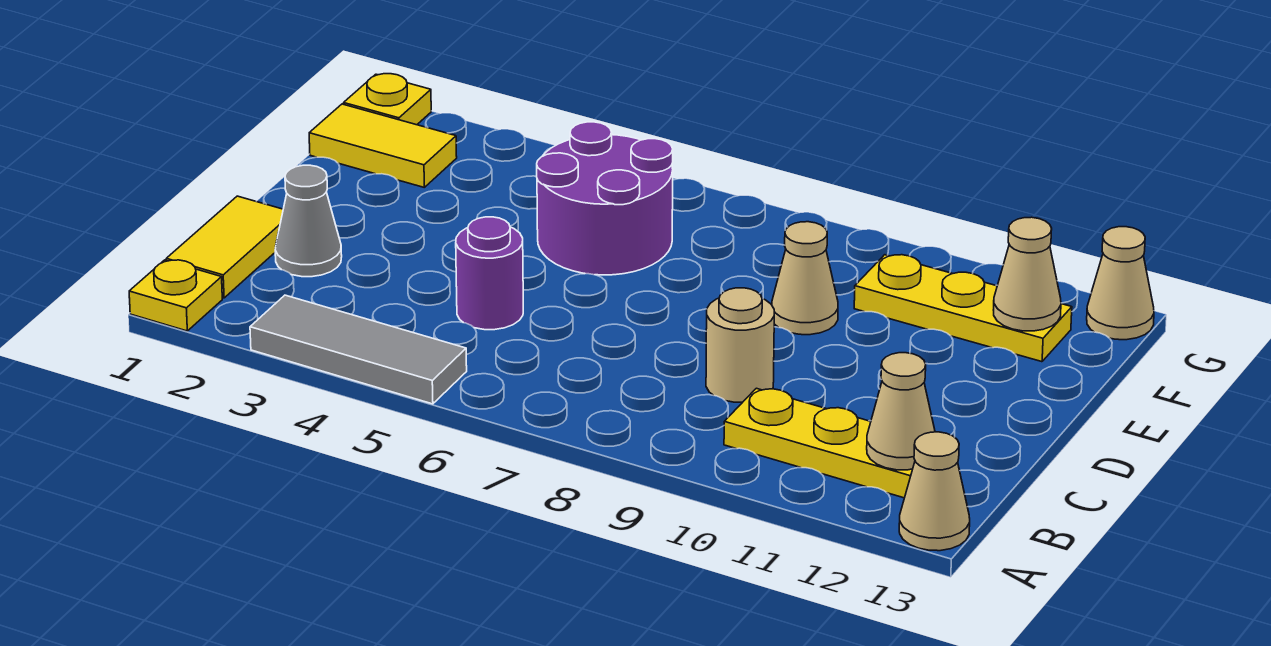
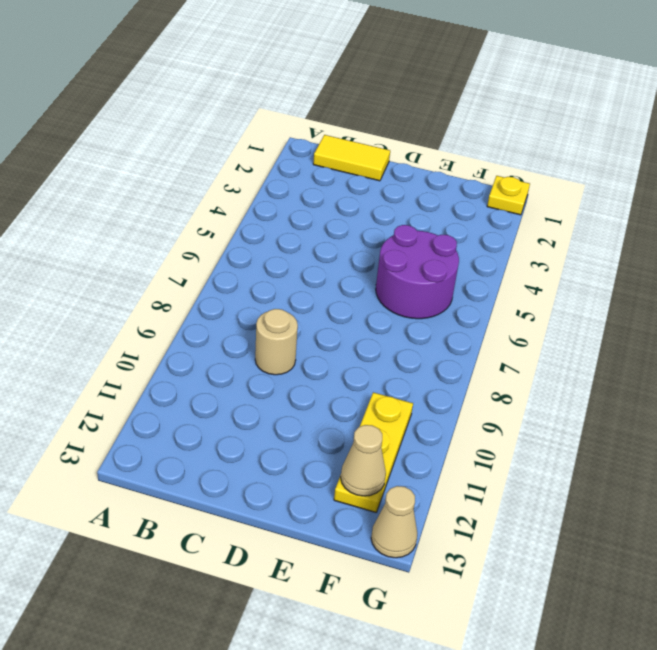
none -> yellow plate A1 level 1
none -> grey tile A3:A5 level 1
none -> tan cone A13 level 1

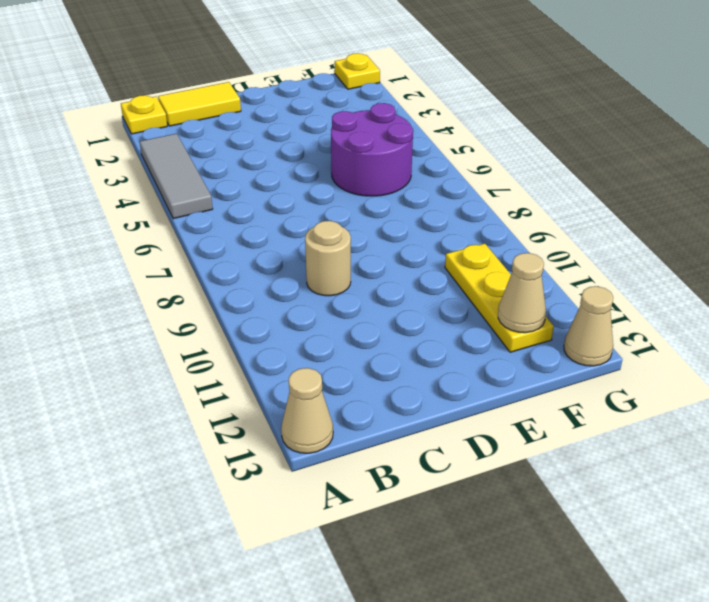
none -> yellow plate B10:B12 level 1
none -> grey cone C2 level 1
none -> purple round brick C5 level 1

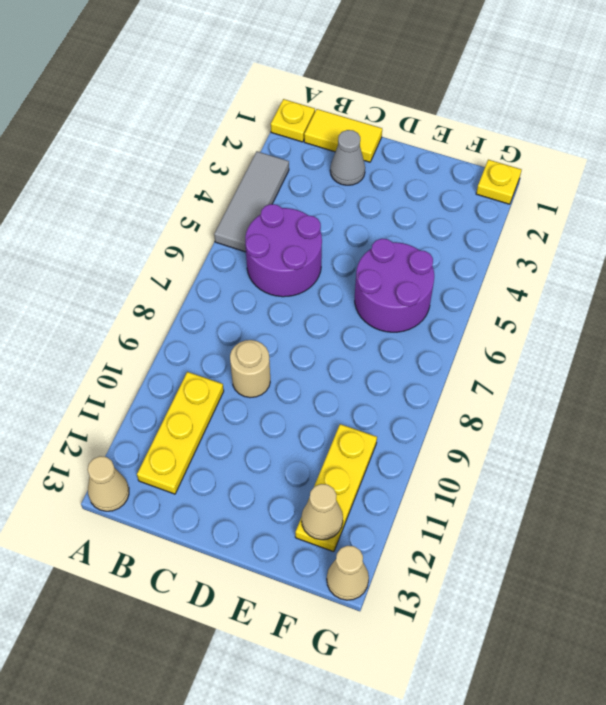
purple round brick B5:C6 level 1 -> purple round brick C5 level 1
none -> tan cone E9 level 1
none -> yellow tile F1:F2 level 1
none -> tan cone B12 level 2

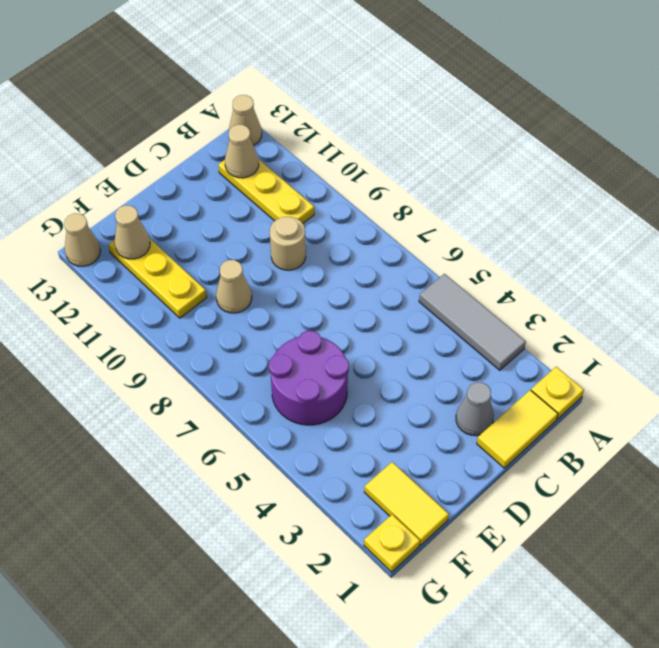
none -> purple round brick C5 level 1

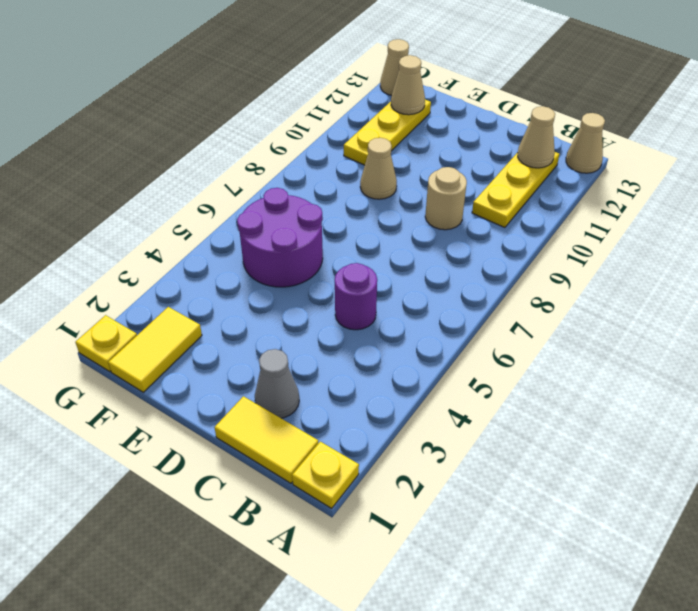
none -> grey tile A3:A5 level 1

